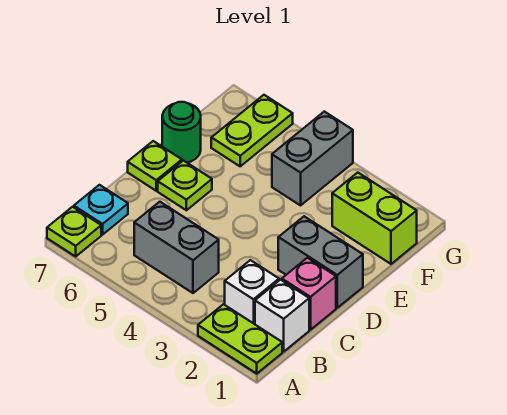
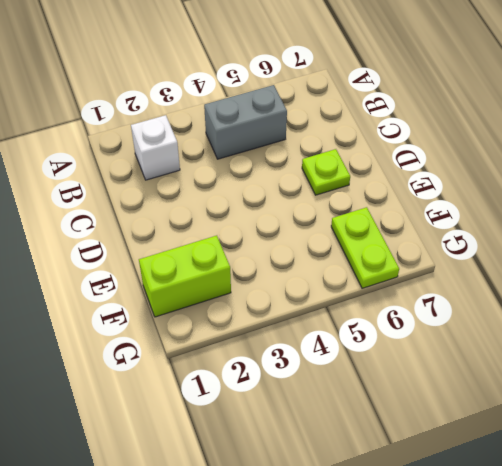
none -> lime plate A1:A2 level 1
none -> lime plate A7 level 1
none -> white brick B1 level 1

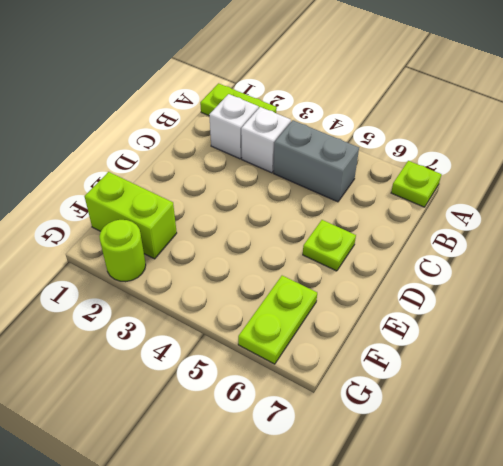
white brick B3 level 1 -> white brick B1 level 1
lime round brick G2 level 1 -> none
none -> cyan plate B7 level 1
none -> pink brick C1 level 1
none -> grey brick D1:D2 level 1

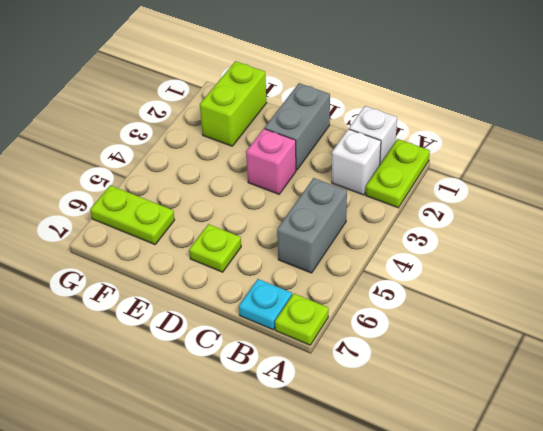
pink brick D3 level 1 -> pink brick C1 level 1
none -> lime plate D7 level 1
none -> green round brick E7 level 1
none -> grey brick F4:G4 level 1

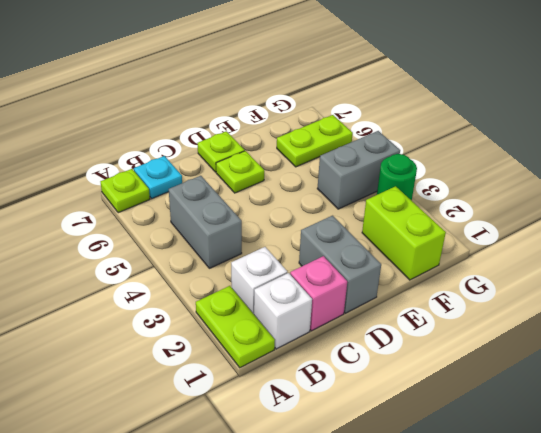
green round brick G3 level 1 -> green round brick E7 level 1

